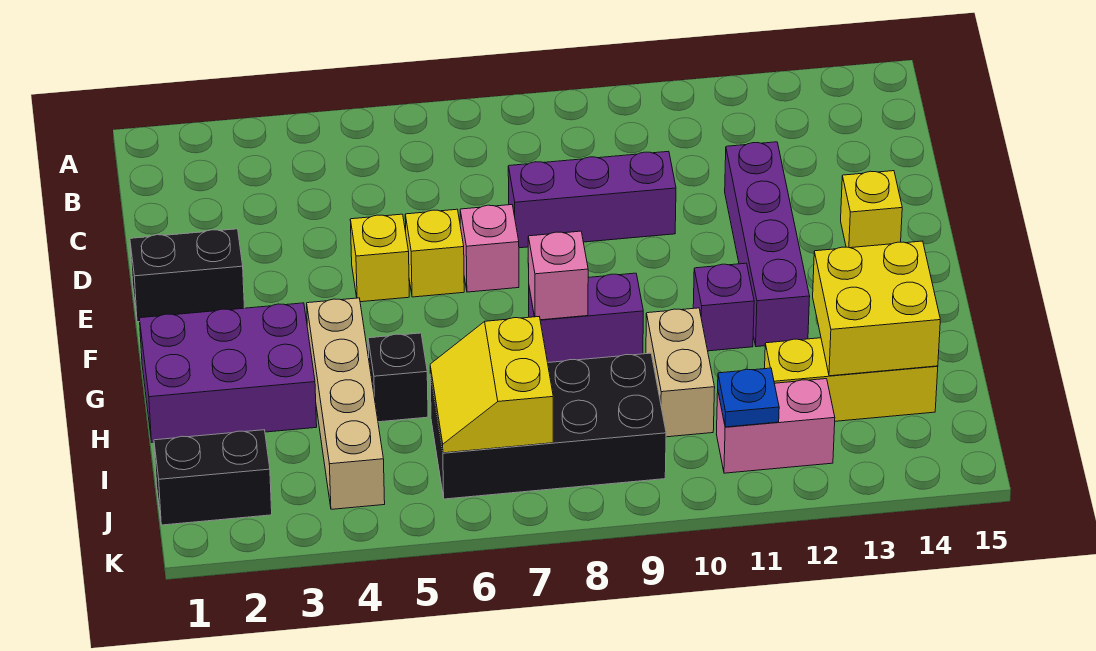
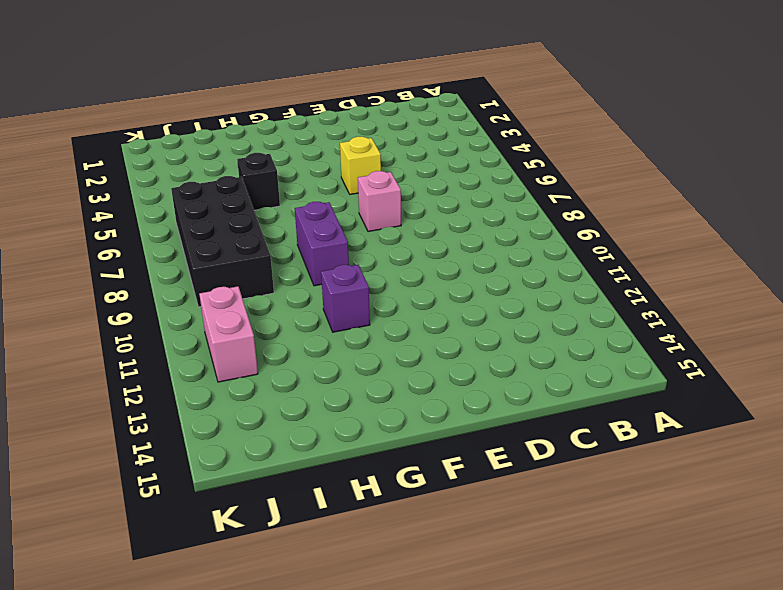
none -> purple brick D8:D10 level 1
none -> purple brick D12:G12 level 1
none -> black brick E1:E2 level 1

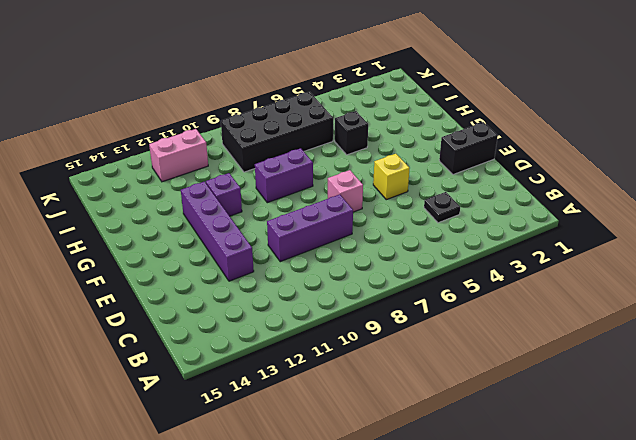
black plate C4 level 1 -> none
none -> yellow brick E6 level 1
none -> yellow brick E14 level 1
none -> purple brick G1:H3 level 1

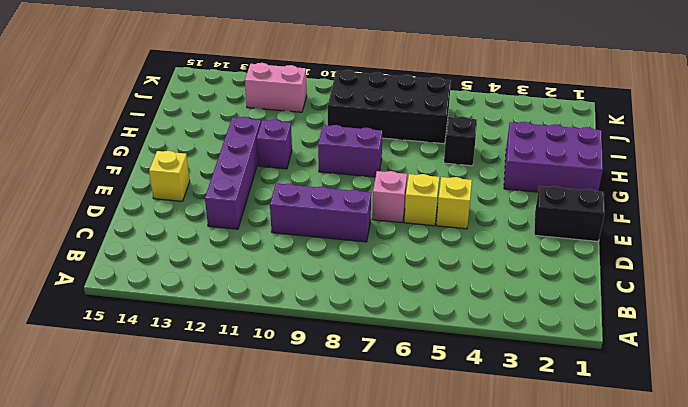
none -> tan brick G4:J4 level 1
none -> tan brick H10:I10 level 1
none -> yellow brick I12:I14 level 1

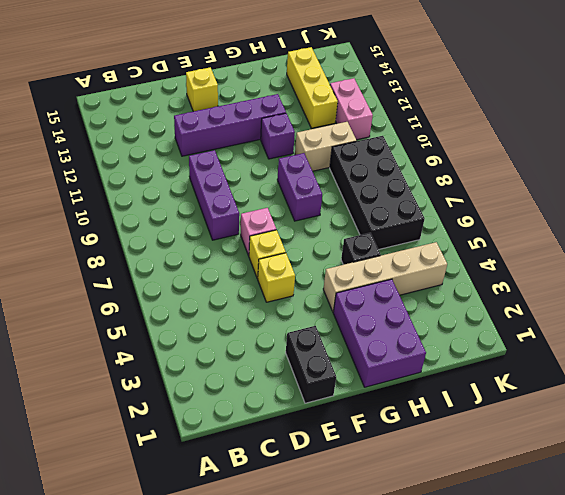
none -> black brick J1:J2 level 1
none -> pink brick G8 level 2
none -> yellow brick H13:I14 level 2

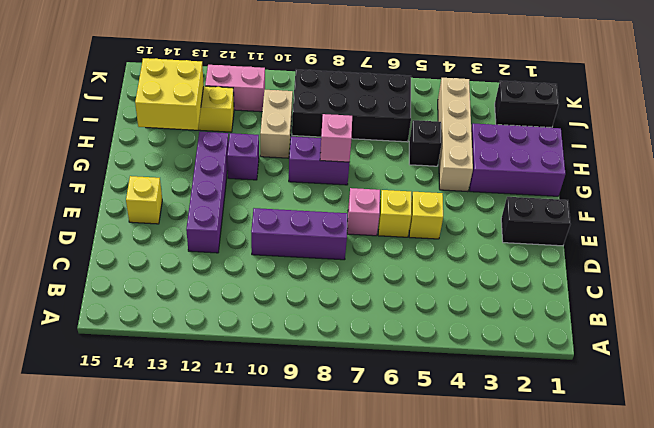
none -> yellow slope I6:J7 level 2 top 7
none -> blue plate J11 level 2

